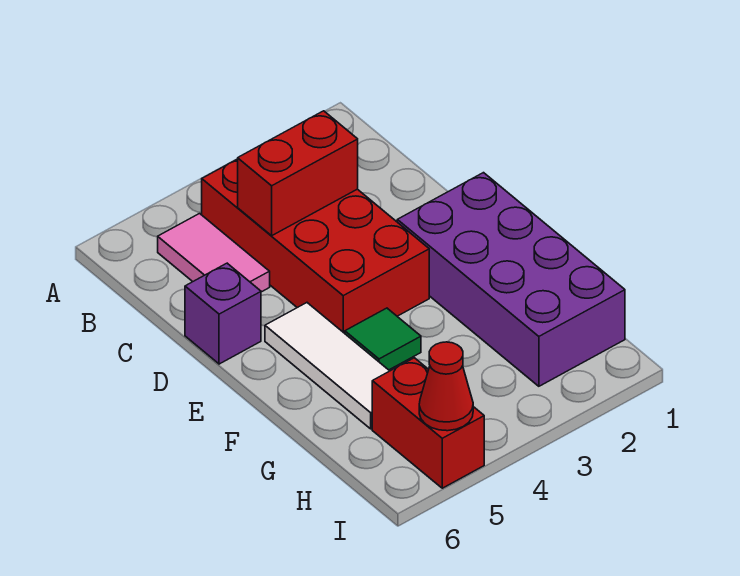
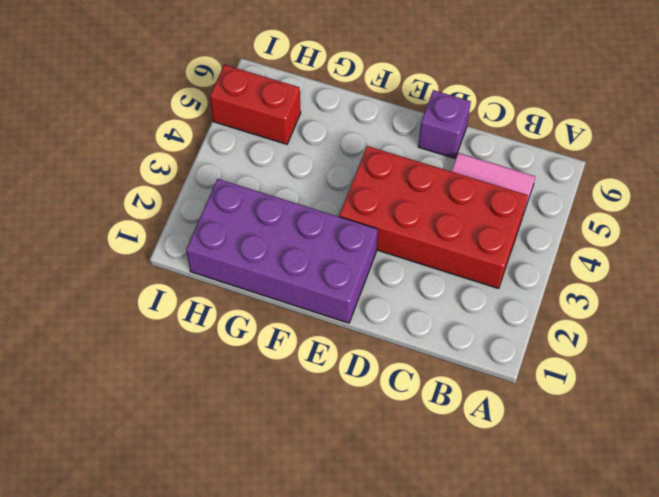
none -> white tile E5:G5 level 1
none -> green tile F4 level 1

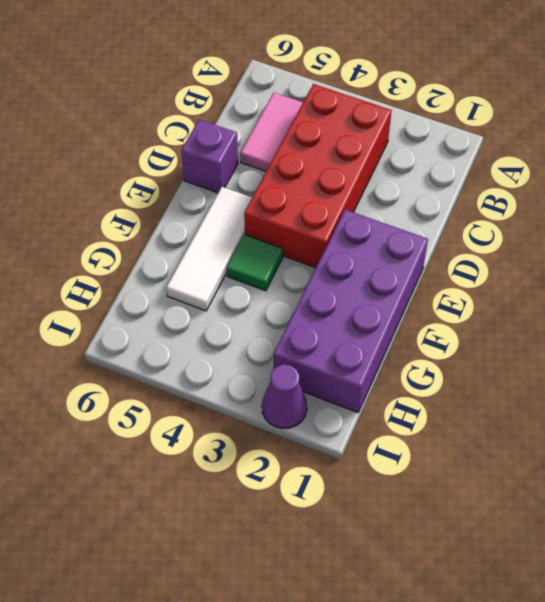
purple cone I2 level 1 -> none
none -> red brick H5:I5 level 1
none -> red brick C3:C4 level 2

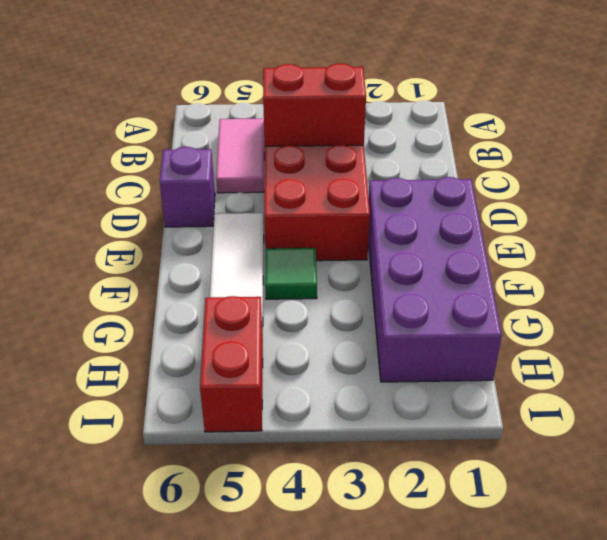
none -> red cone I5 level 2

